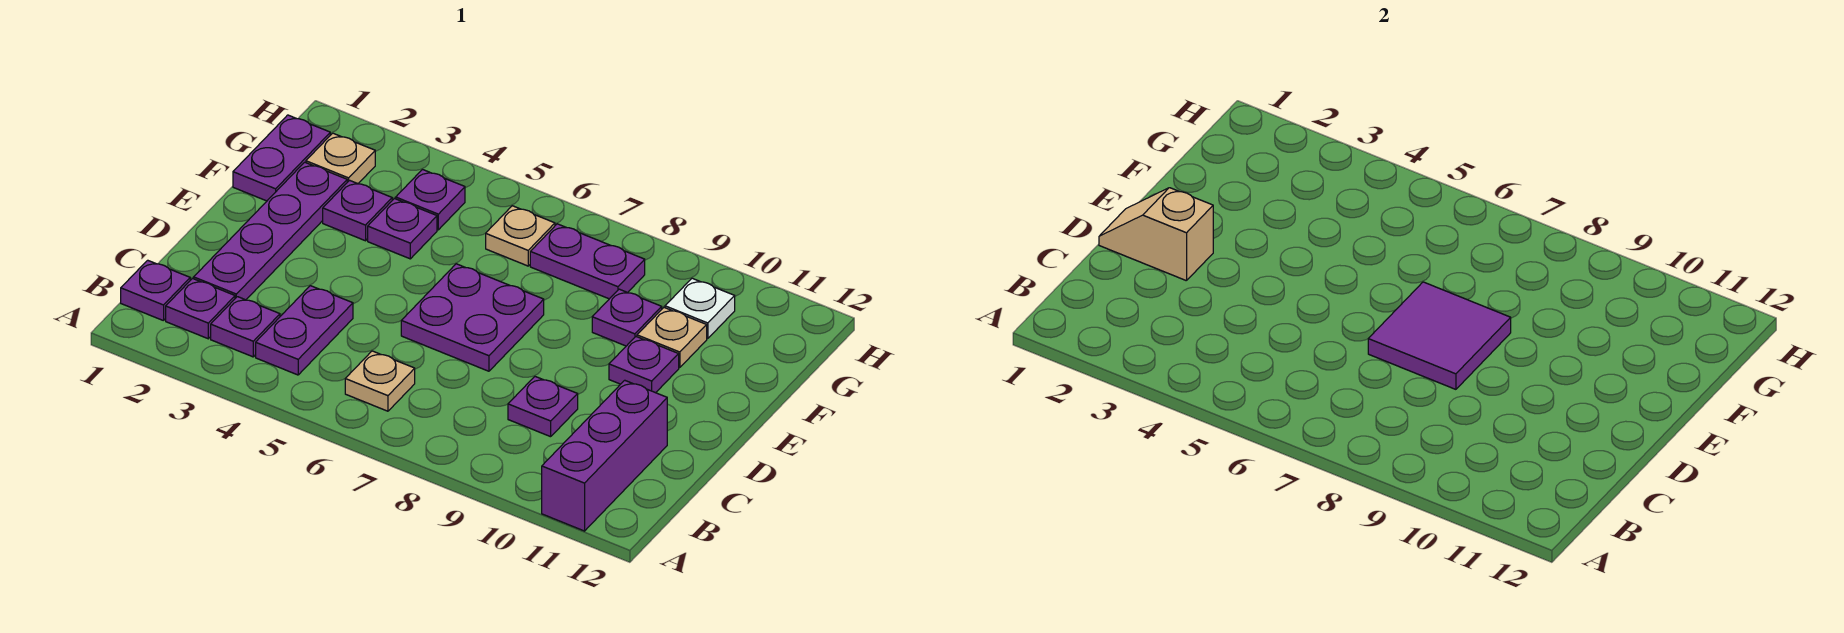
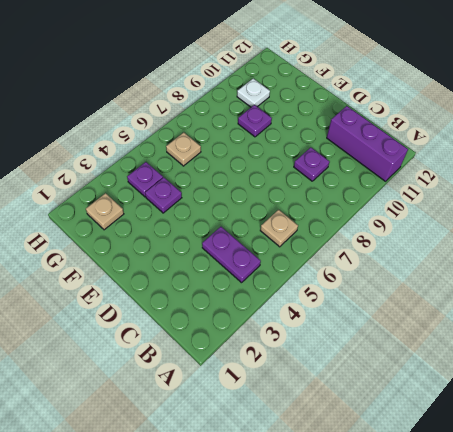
none -> purple plate B1 level 1
none -> purple plate B2 level 1
none -> purple plate B3 level 1

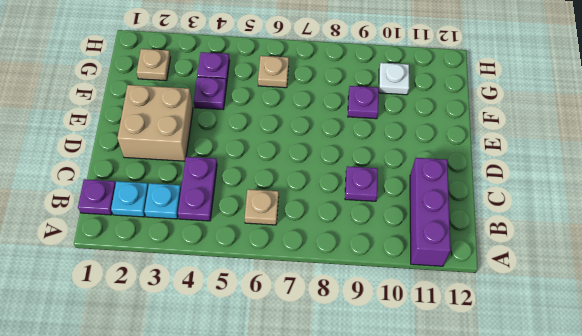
cyan plate B2 level 1 -> purple plate B2 level 1
cyan plate B3 level 1 -> purple plate B3 level 1
tan brick D2:E3 level 1 -> purple plate C2:F2 level 1
none -> purple plate D6:E7 level 1
none -> purple plate E10 level 1
none -> purple plate F1:G1 level 1

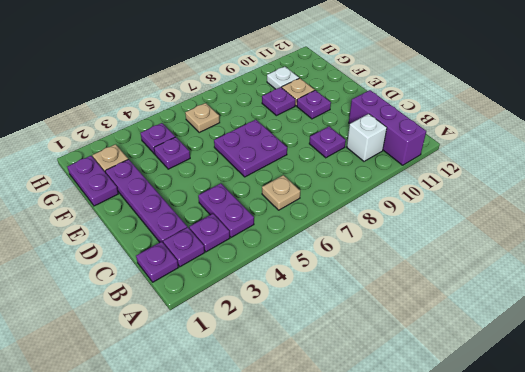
white brick B10 level 1 -> none
none -> purple plate F3 level 1
none -> purple plate G7:G8 level 1
none -> tan slope D1:D2 level 2 top 2

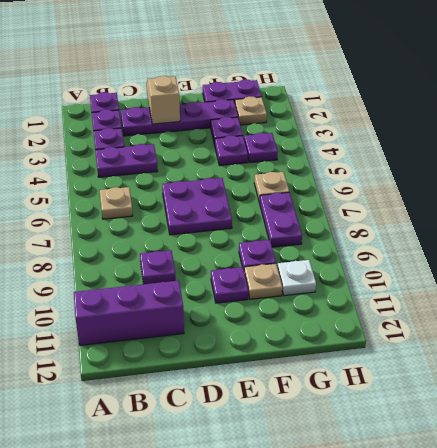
none -> purple tile D7:E8 level 2

